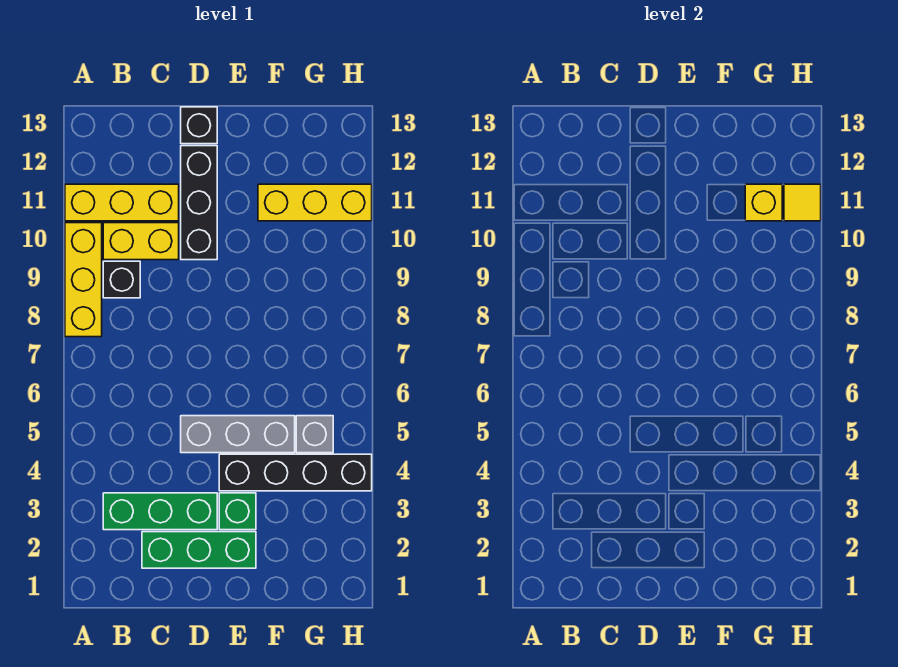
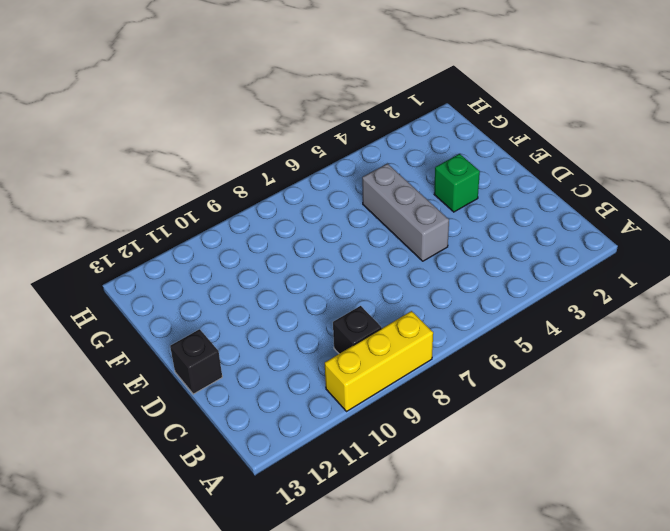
none -> yellow brick A11:C11 level 1
none -> green brick B3:D3 level 1
none -> yellow brick B10:C10 level 1

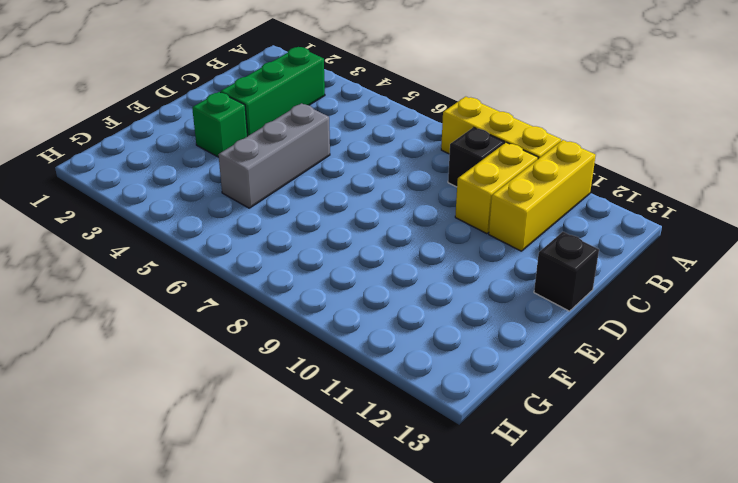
none -> green brick C2:E2 level 1
none -> black brick D10:D12 level 1
none -> black brick E4:H4 level 1

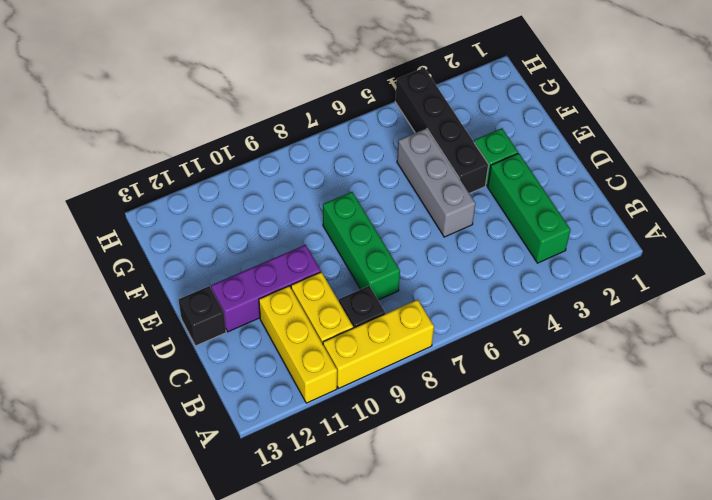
green brick C8:E8 level 1 -> green brick C2:E2 level 1
purple brick D10:D12 level 1 -> black brick D10:D12 level 1
none -> yellow brick F11:H11 level 1
none -> grey brick G5 level 1
none -> yellow brick G11 level 2

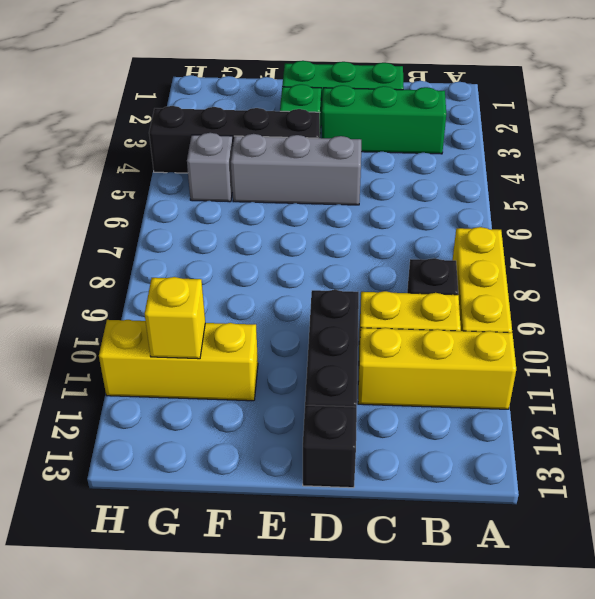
none -> yellow tile H11 level 2

